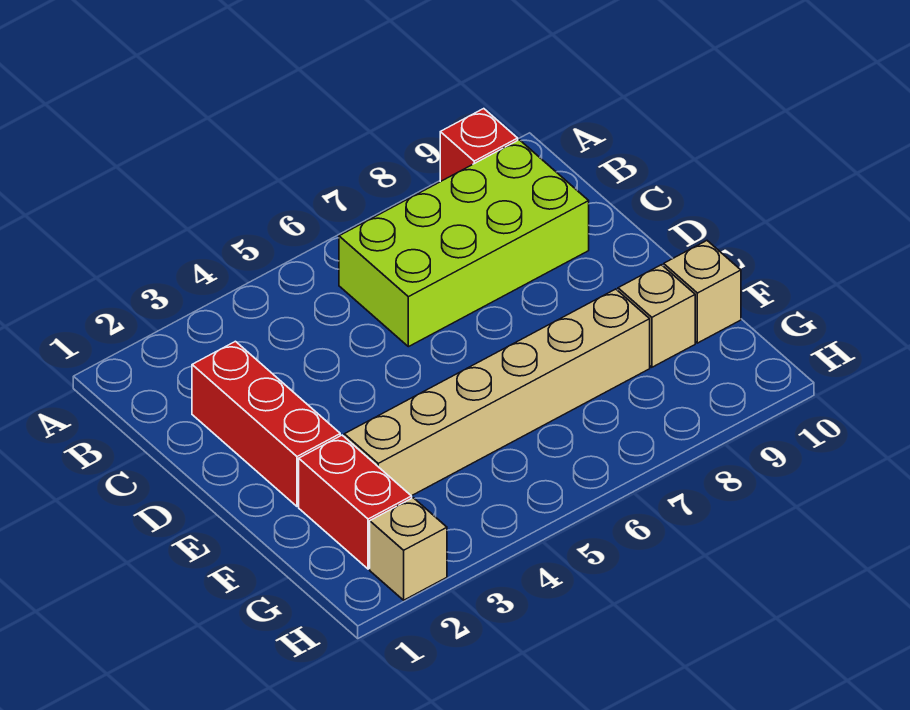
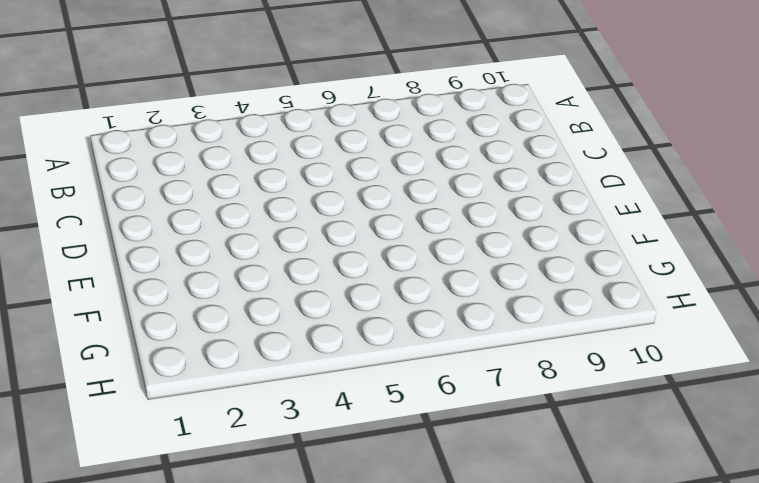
none -> red brick A9 level 1
none -> lime brick B6:C9 level 1

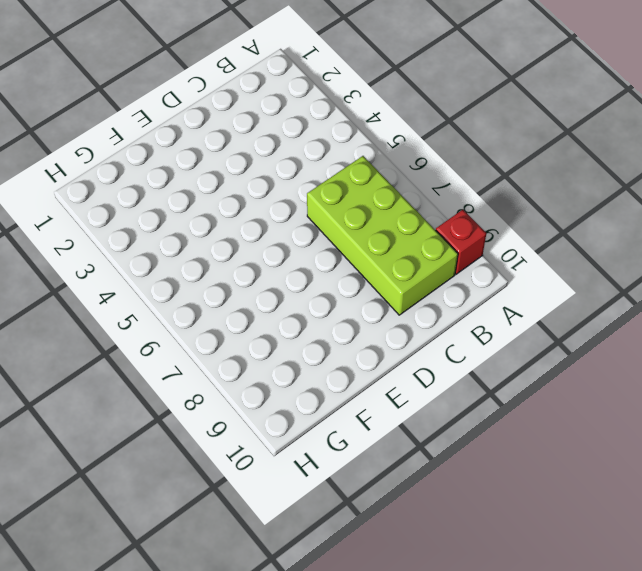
none -> red brick C2:E2 level 1
none -> red brick F2:G2 level 1

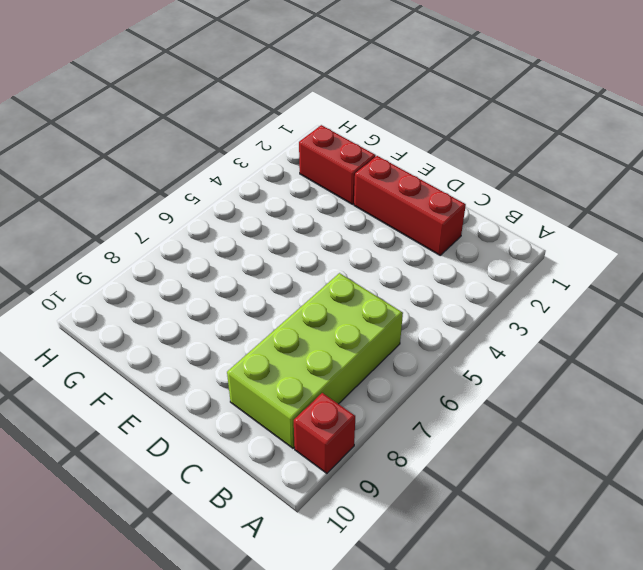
none -> tan brick F3:F8 level 1
none -> tan brick F9 level 1

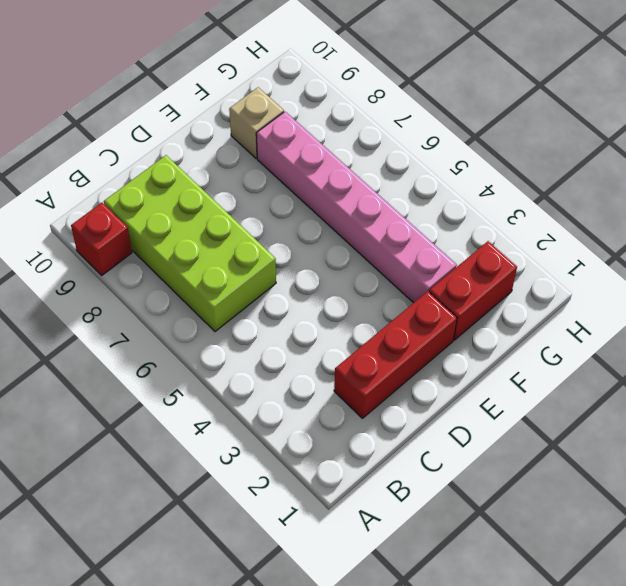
pink brick F3:F8 level 1 -> tan brick F3:F8 level 1
none -> tan brick F10 level 1
none -> tan brick H2 level 1

